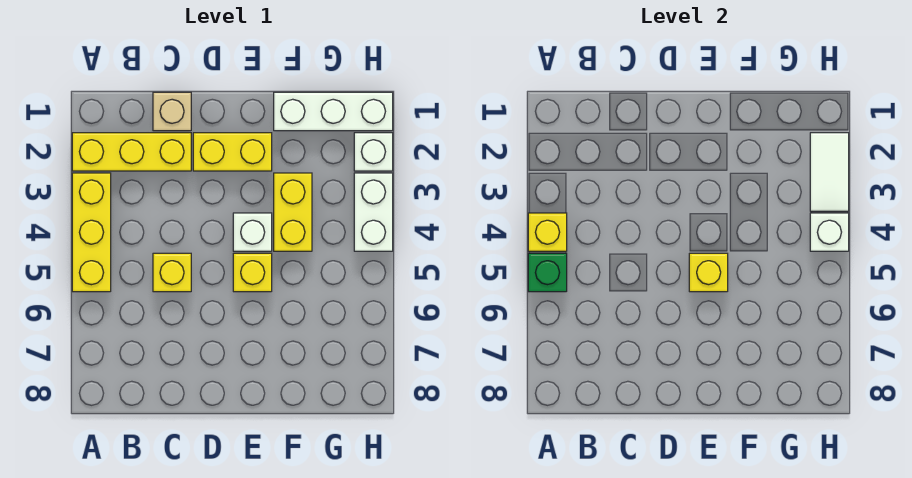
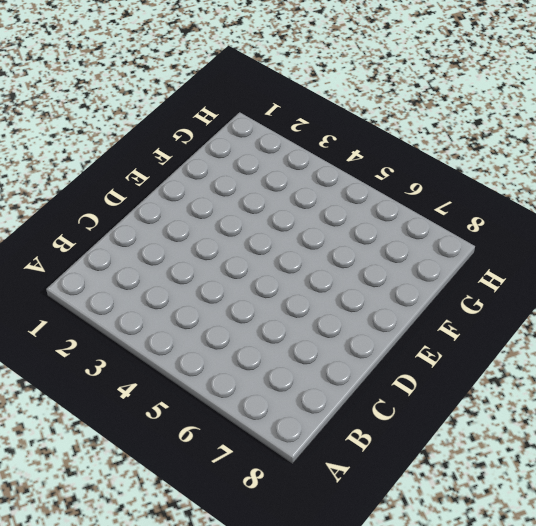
none -> yellow brick A2:C2 level 1
none -> yellow brick A3:A5 level 1
none -> tan brick C1 level 1

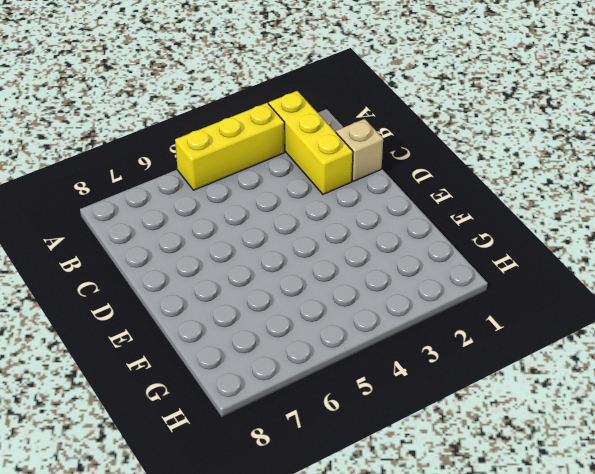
none -> yellow brick C5 level 1
none -> yellow brick D2:E2 level 1
none -> white brick E4 level 1

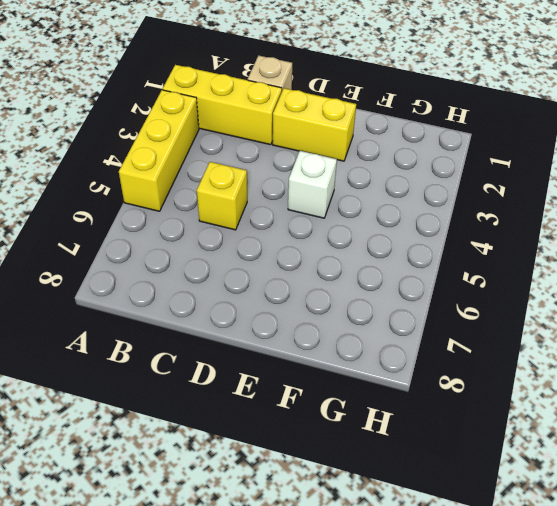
none -> yellow brick E5 level 1
none -> white brick F1:H1 level 1
none -> yellow brick F3:F4 level 1

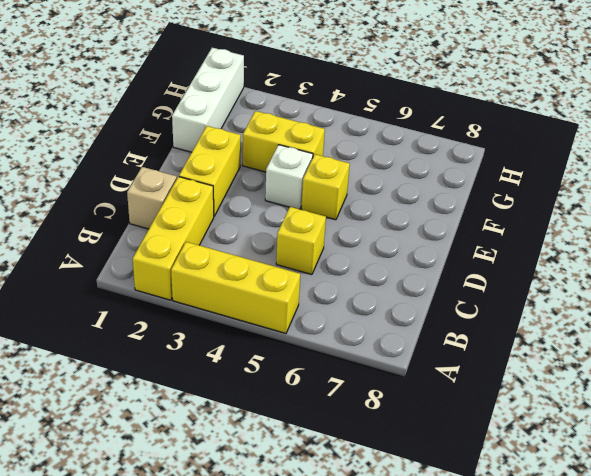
none -> white brick H2 level 1
none -> white brick H3:H4 level 1
none -> yellow brick A4 level 2

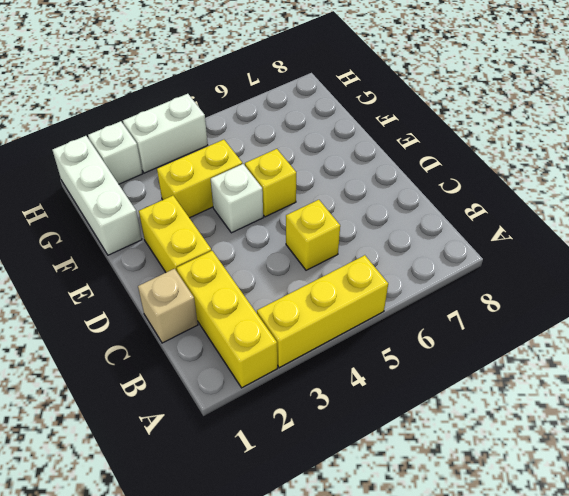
none -> yellow brick A4 level 2
none -> green brick A5 level 2
none -> yellow brick E5 level 2

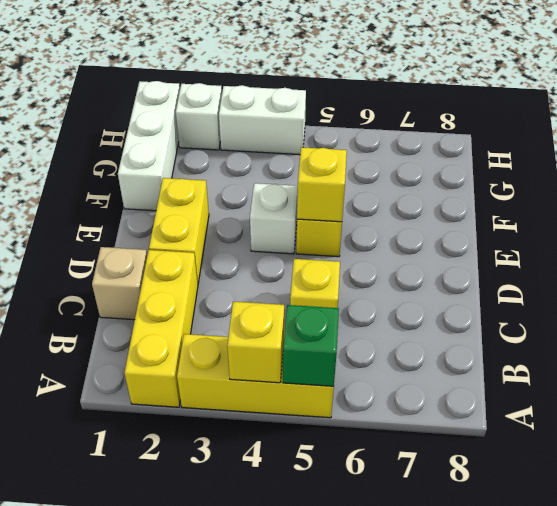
none -> yellow brick F3:F4 level 1
none -> white tile H2:H3 level 2
none -> white brick H4 level 2

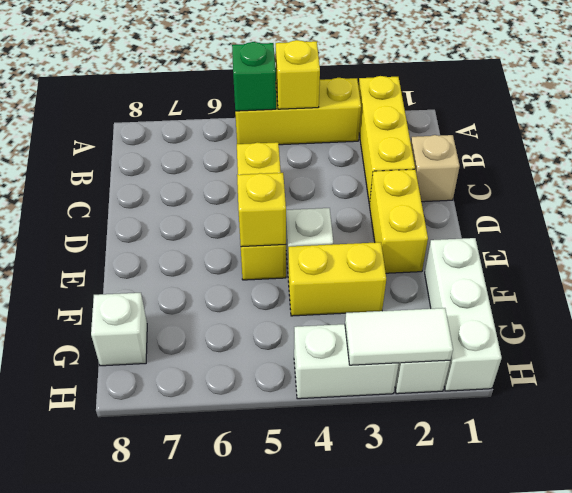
white brick G8 level 1 -> white brick H4 level 2

